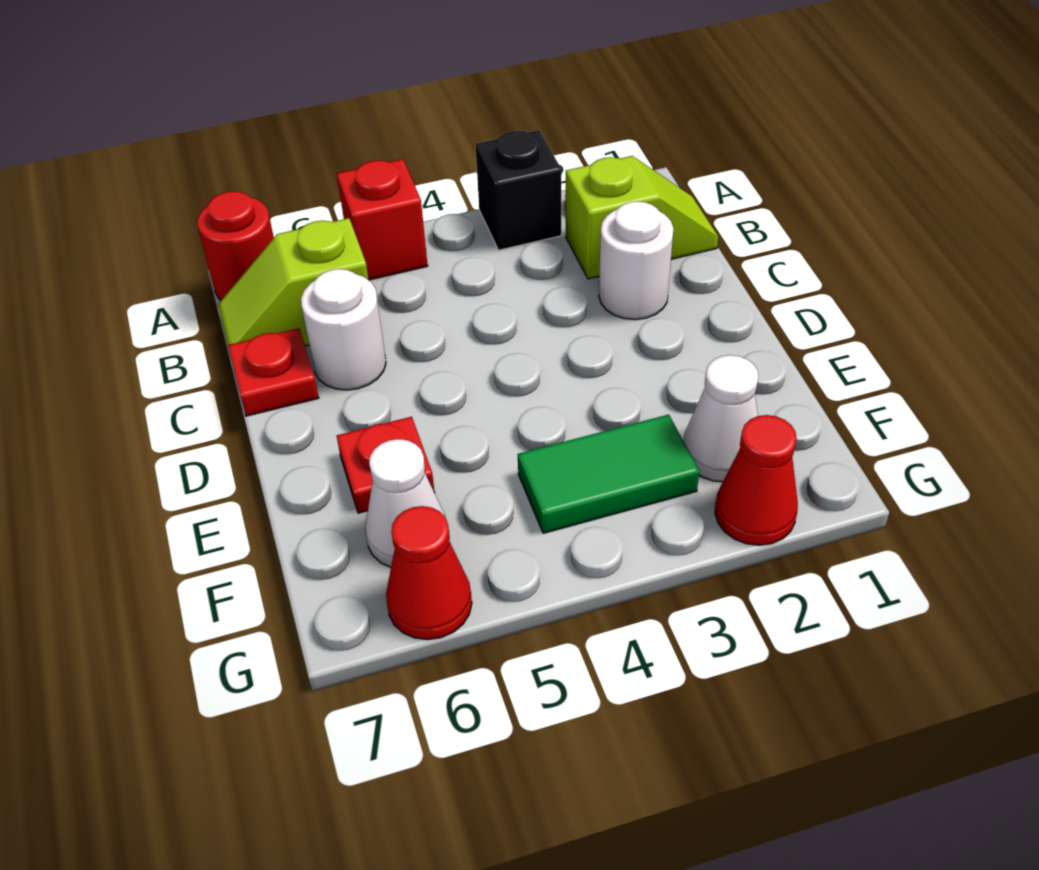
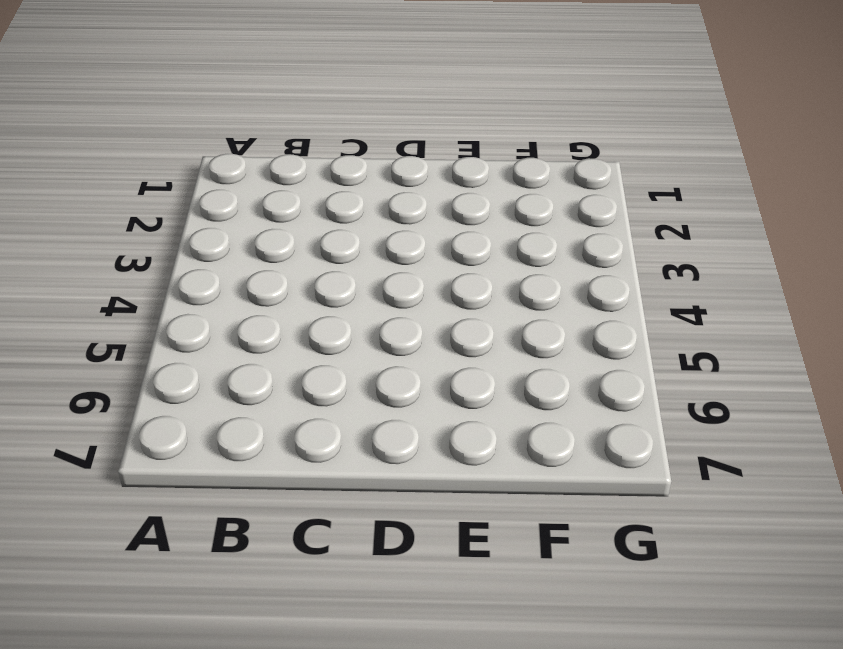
none -> black brick A3 level 1
none -> red brick A5 level 1
none -> red round brick A7 level 1

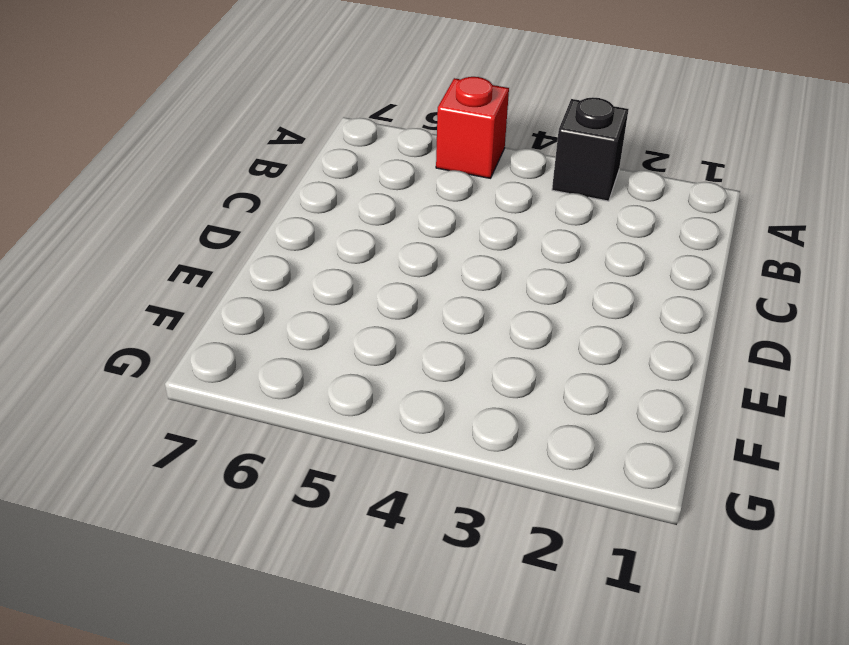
none -> red round brick A7 level 1
none -> lime slope B1:B2 level 1 top 2
none -> lime slope B6:B7 level 1 top 6

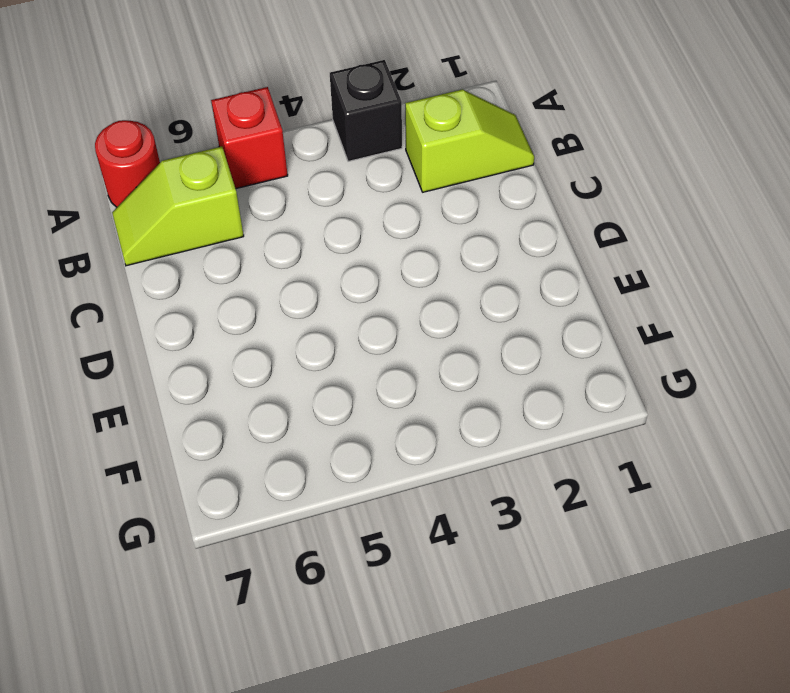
none -> white round brick C2 level 1
none -> white round brick C6 level 1
none -> red plate C7 level 1

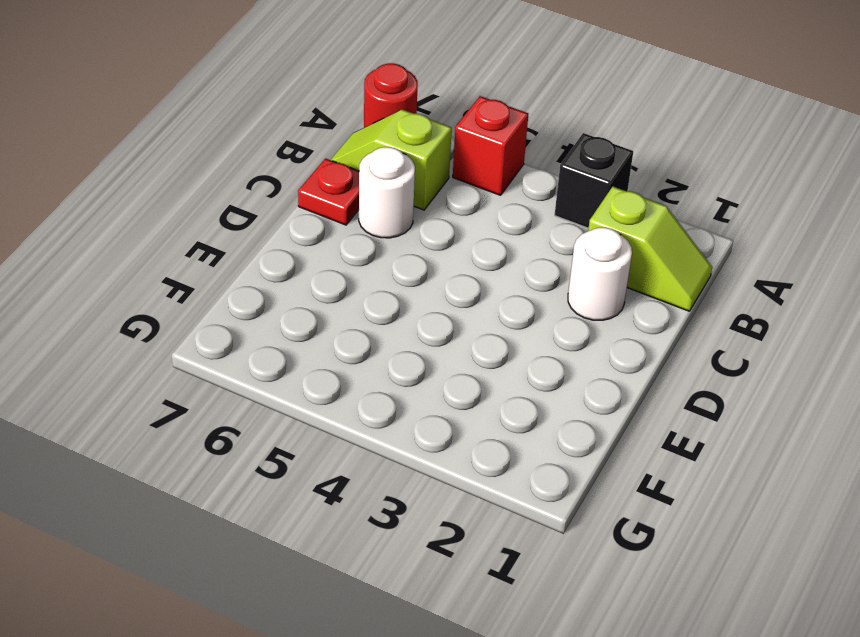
none -> red plate E6 level 1
none -> white cone F2 level 1
none -> green tile F3:F4 level 1

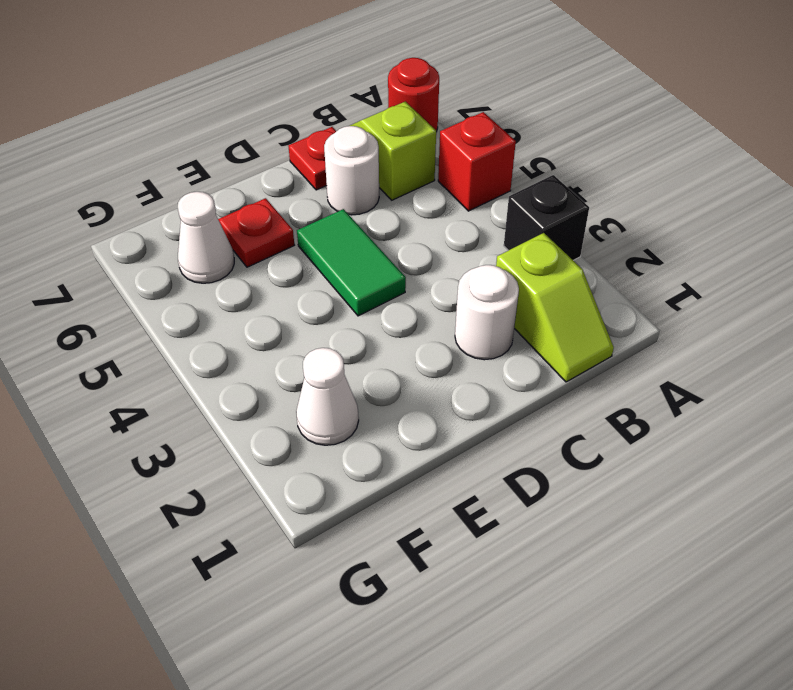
green tile D4:D5 level 1 -> green tile F3:F4 level 1
none -> red cone G2 level 1
none -> red cone G6 level 1

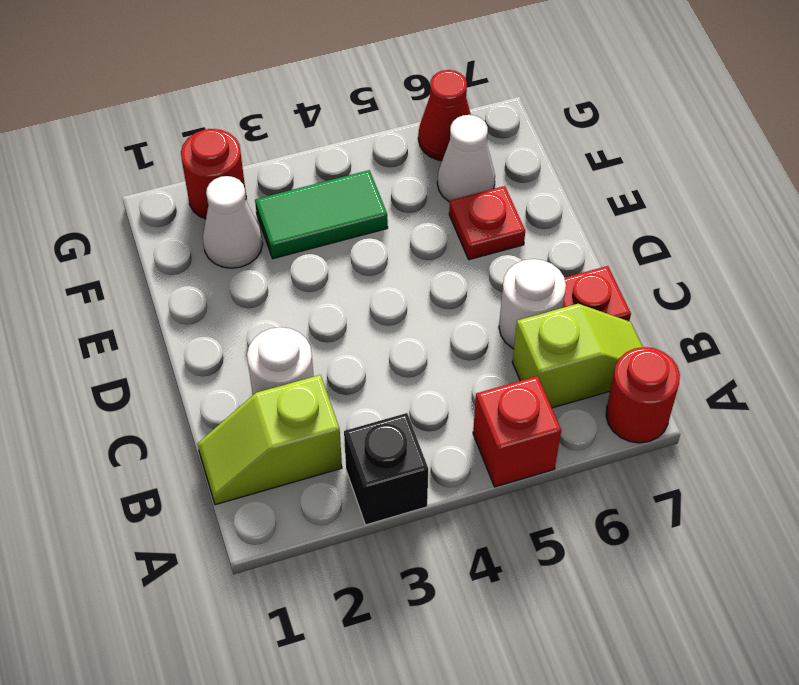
red round brick G2 level 1 -> red cone G2 level 1

